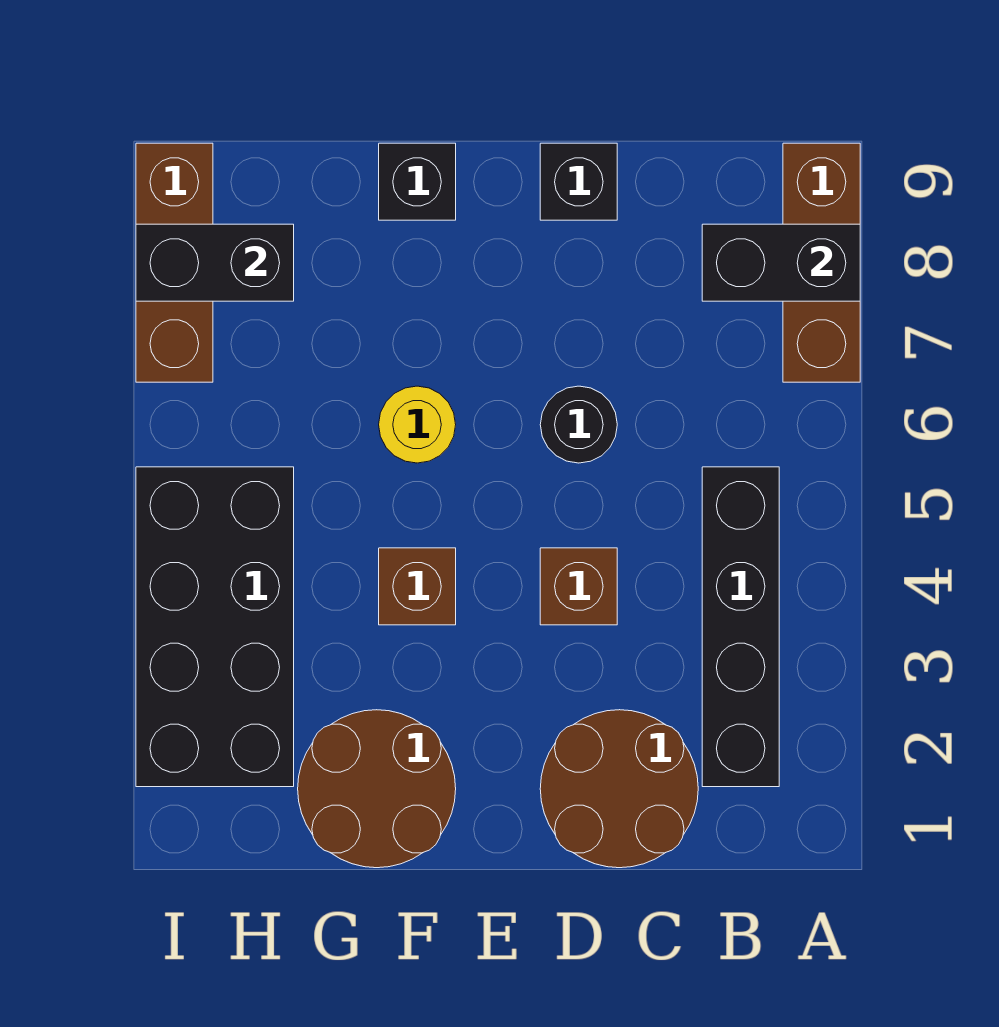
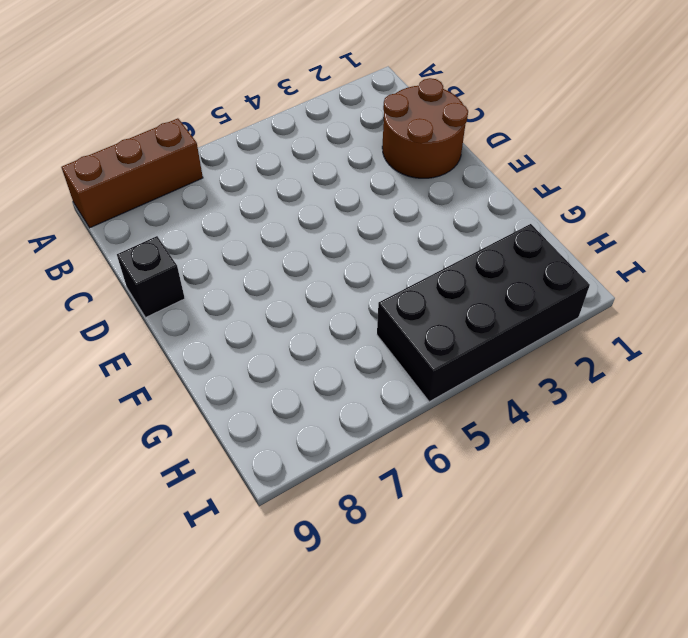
none -> black brick B2:B5 level 1
none -> brown brick D4 level 1
none -> black round brick D6 level 1

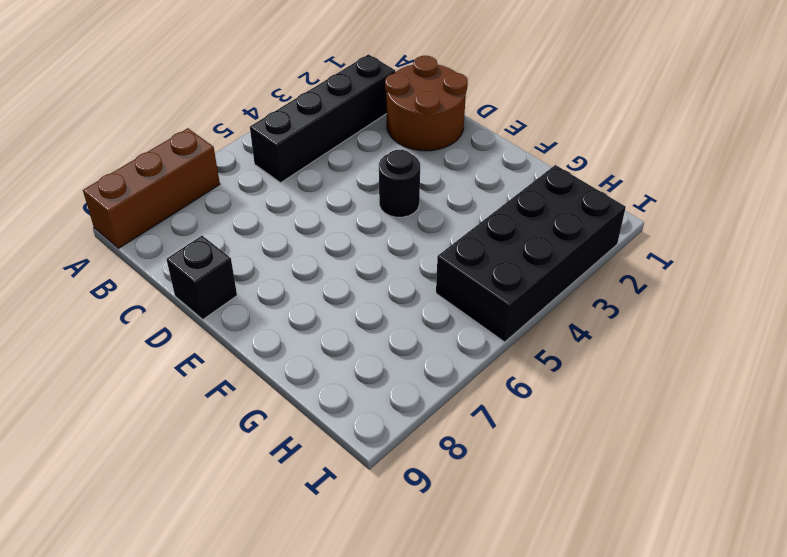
black round brick E4 level 1 -> black round brick D6 level 1
none -> brown brick D4 level 1
none -> brown round brick F1:G2 level 1
none -> brown brick F4 level 1

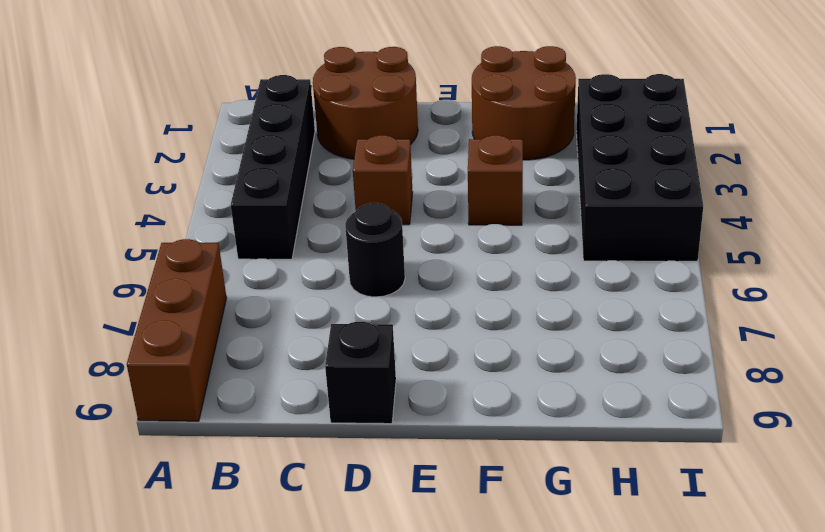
none -> yellow round brick F6 level 1
none -> black brick F9 level 1
none -> brown brick I7:I9 level 1

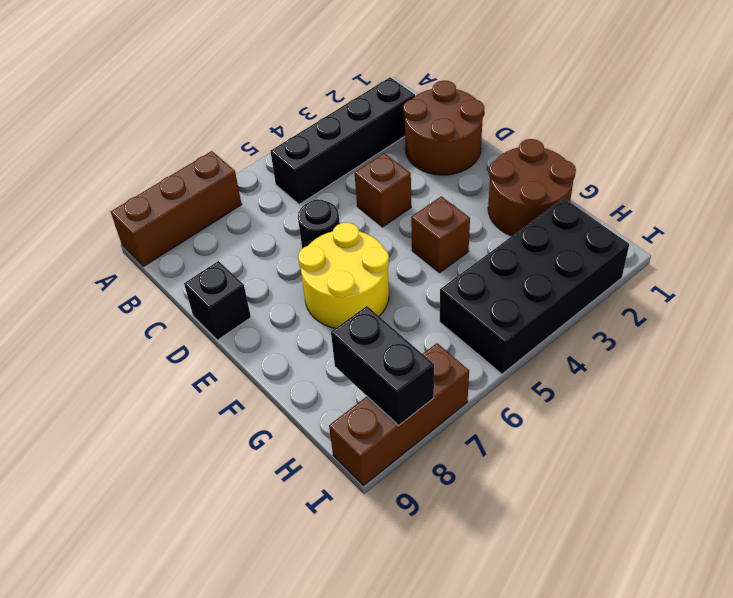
yellow round brick E6:F7 level 1 -> yellow round brick F6 level 1
none -> black brick F9 level 1
none -> black brick A8:B8 level 2

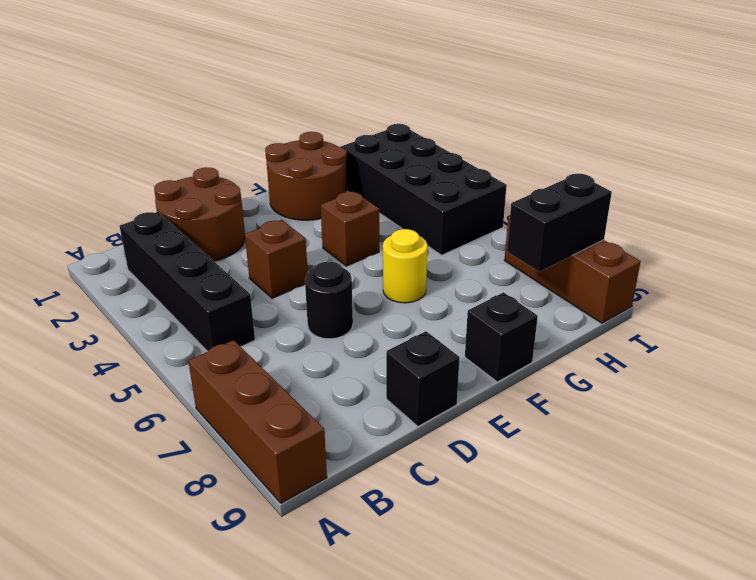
none -> black brick A8:B8 level 2

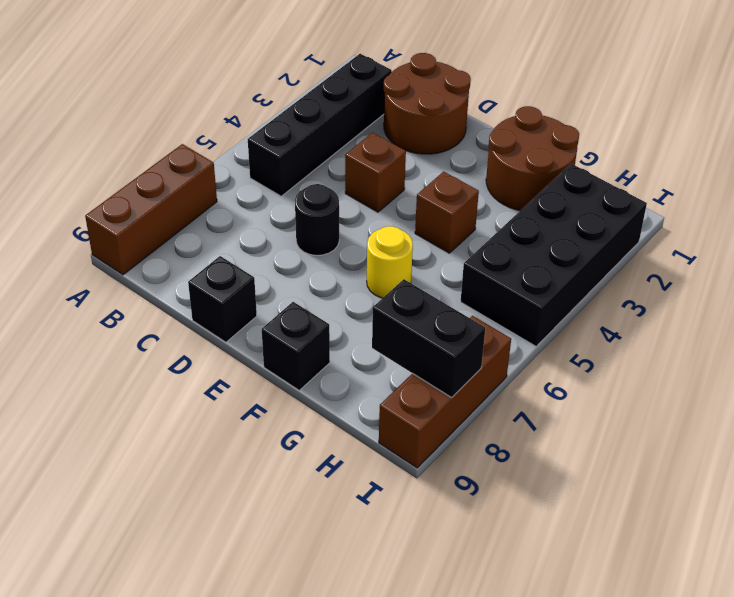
none -> black brick A8:B8 level 2

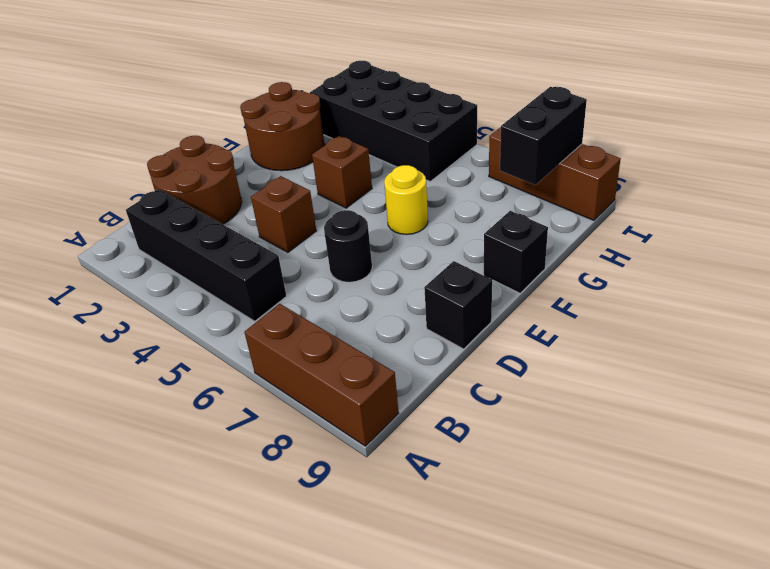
none -> black brick A8:B8 level 2

